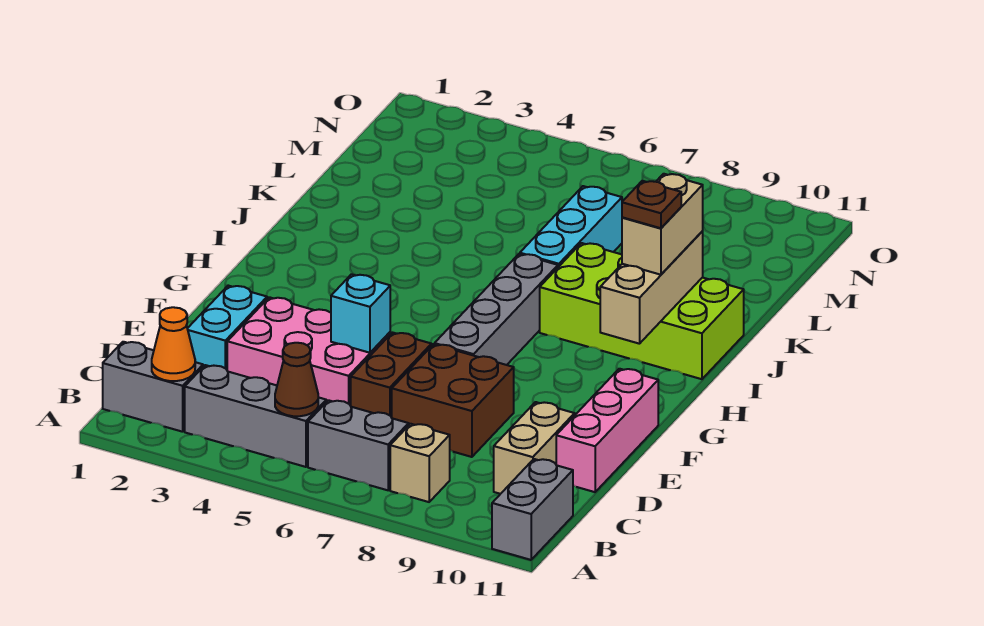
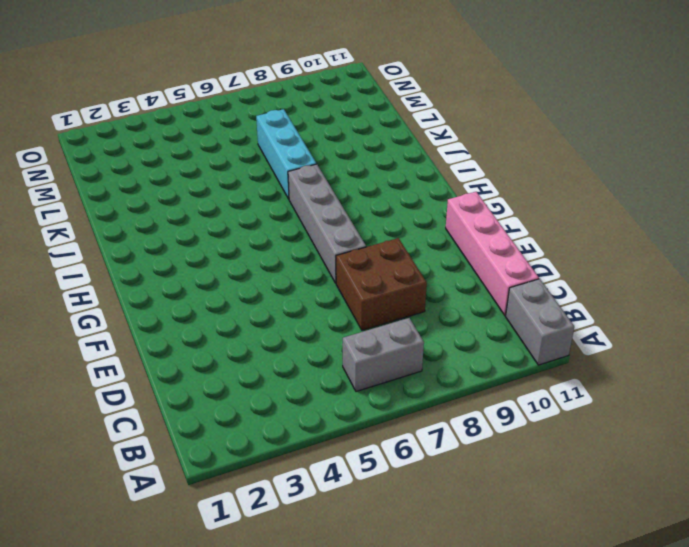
pink brick C11:F11 level 1 -> pink brick D11:F11 level 1
none -> grey brick B1:B2 level 1
none -> grey brick B3:B5 level 1
none -> tan brick B8 level 1

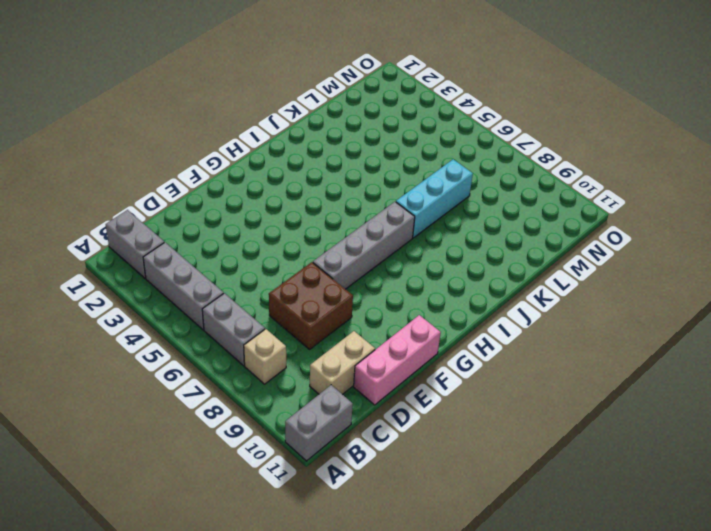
none -> cyan brick D2:E2 level 1
none -> pink brick D3:E5 level 1
none -> brown brick D6:E6 level 1

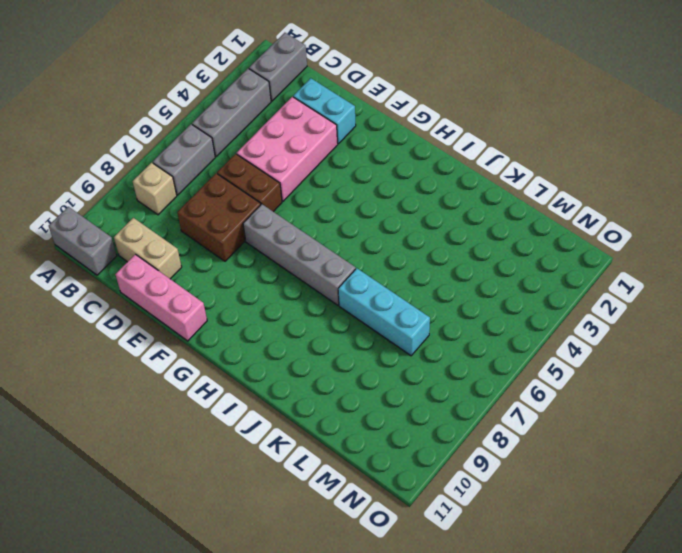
none -> lime brick I8:J11 level 1
none -> orange cone B2 level 2
none -> brown cone B5 level 2

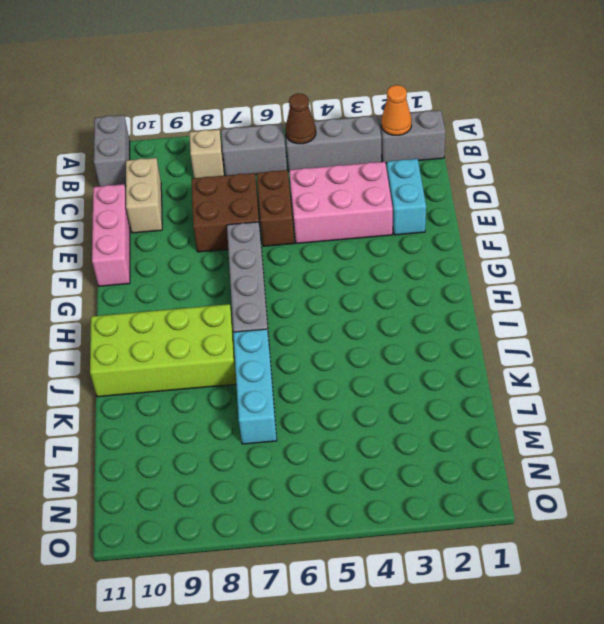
none -> cyan brick E5 level 2
none -> tan brick H10:J10 level 2
none -> tan brick I10:J10 level 3

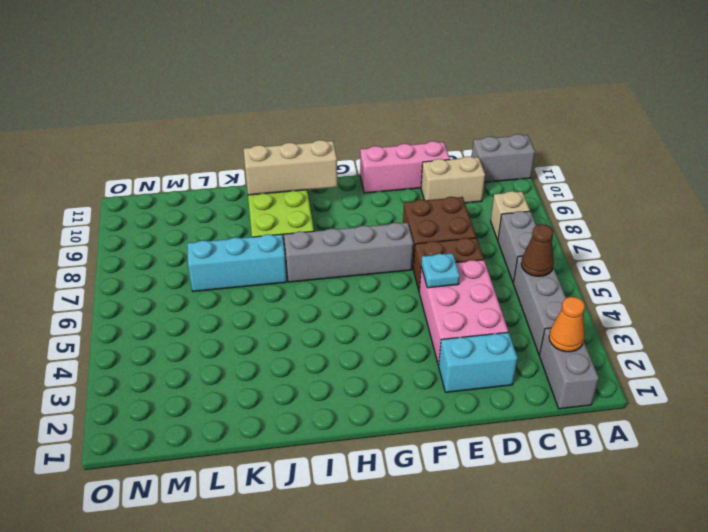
cyan plate E5 level 2 -> cyan brick E5 level 2
none -> tan brick I10:J10 level 3
none -> brown plate I10 level 4

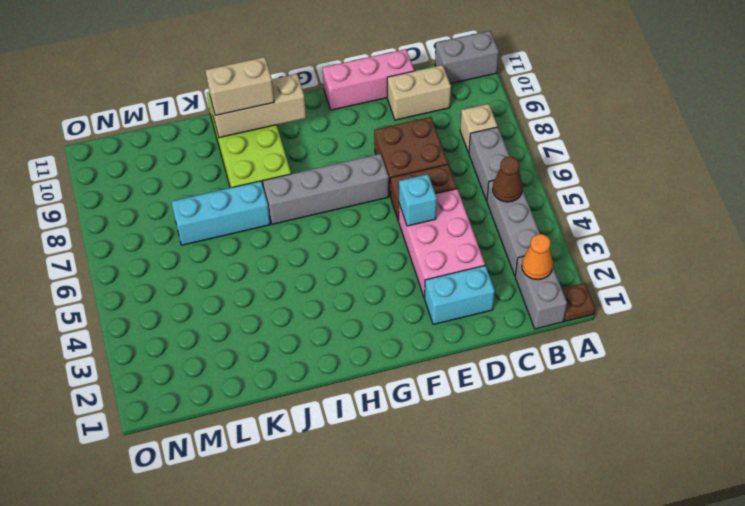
brown plate A1 level 1 -> brown plate I10 level 4

